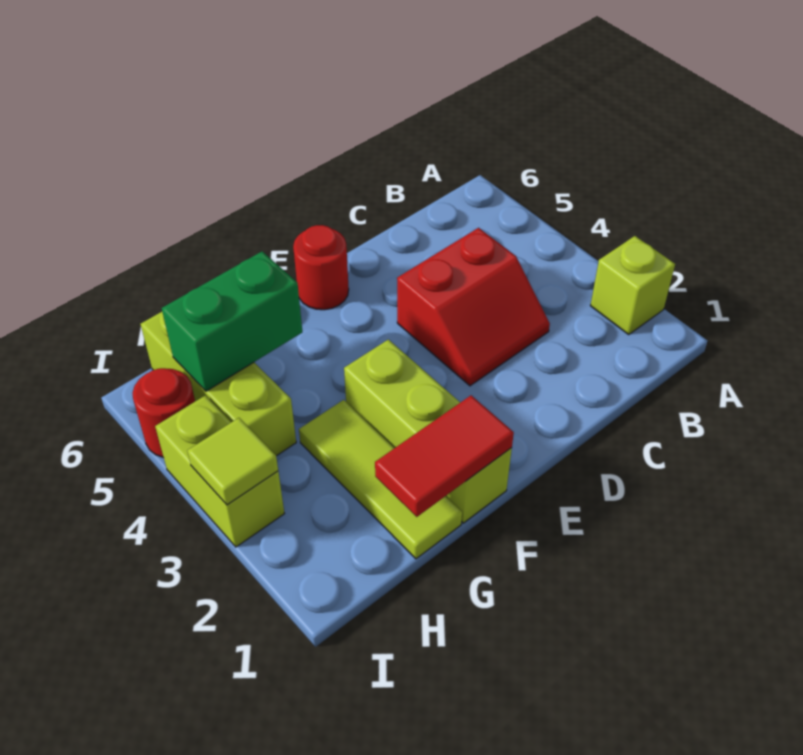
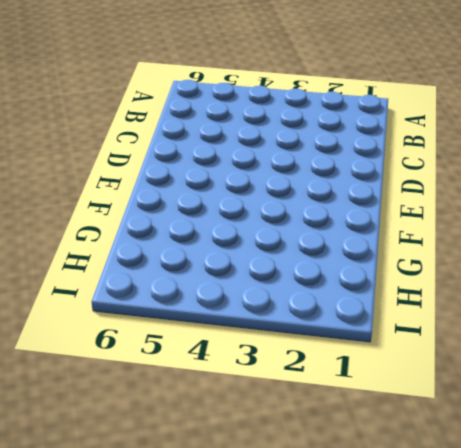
none -> lime brick A2 level 1
none -> red slope C3:D4 level 1 top 4

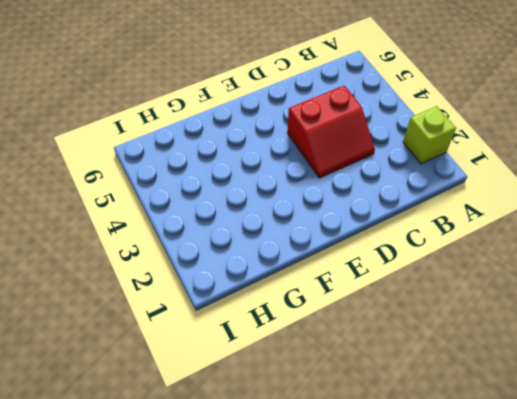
none -> red round brick E6 level 1
none -> lime brick F1:F3 level 1

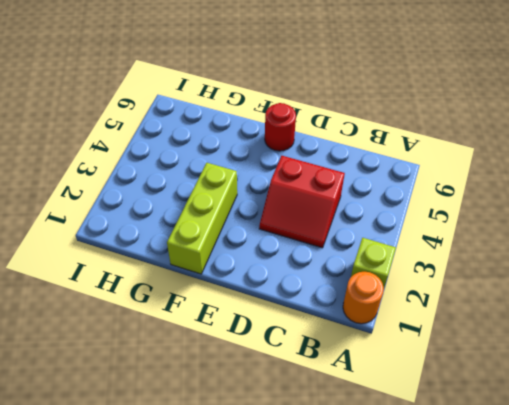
orange round brick A1 level 1 -> none
none -> lime tile G1:G3 level 1
none -> lime brick H4:H6 level 1

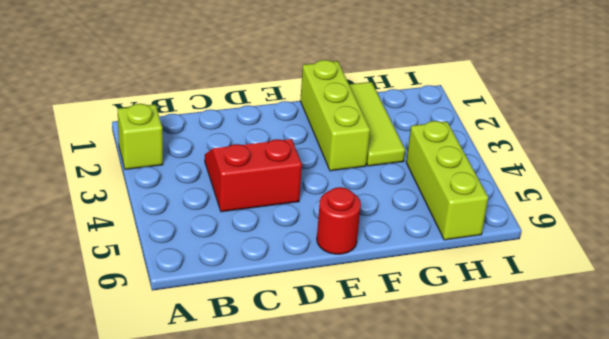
none -> lime brick I3:I4 level 1
none -> red round brick I5 level 1

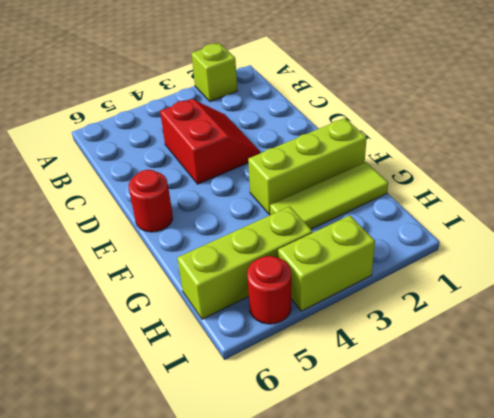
none -> red tile F1:G1 level 2
none -> green brick G5:H5 level 2

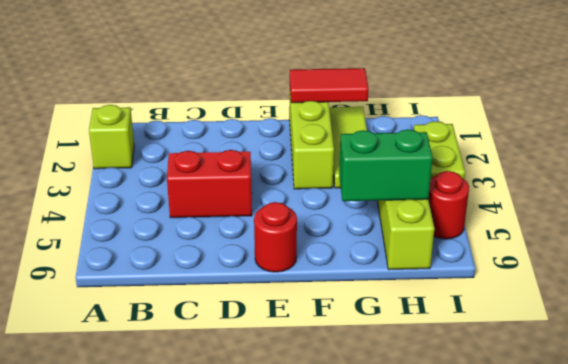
none -> lime tile I3 level 2

